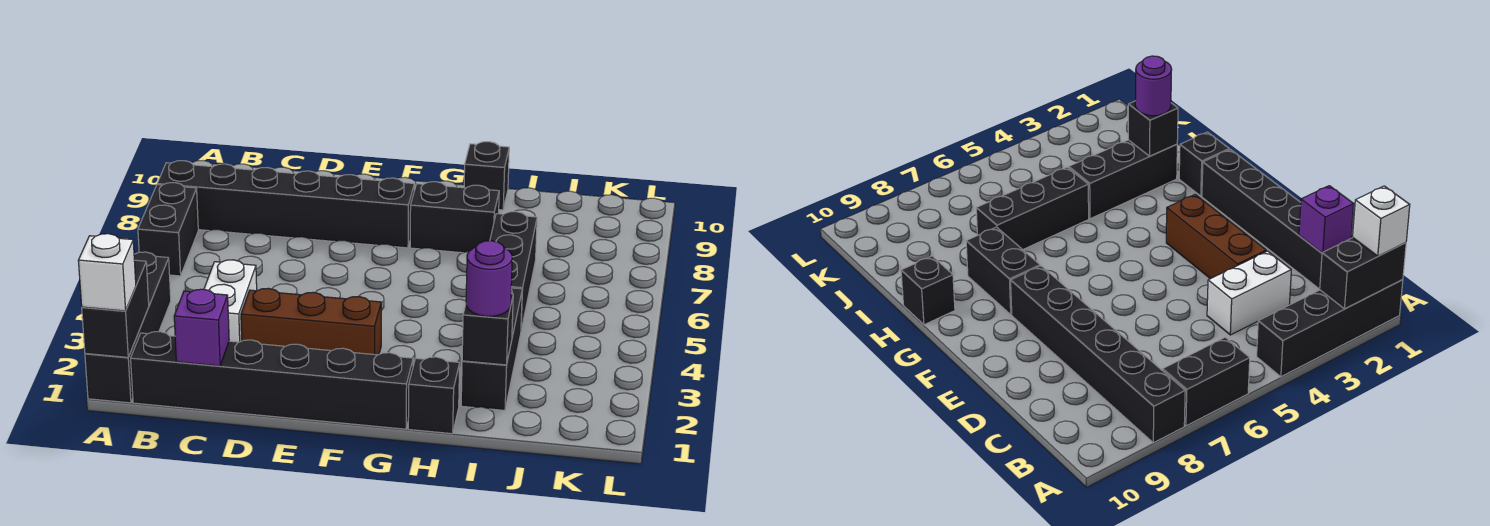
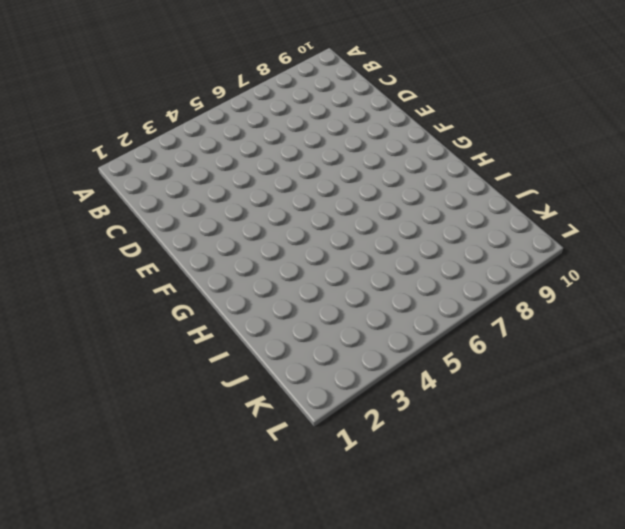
none -> black brick A1:A4 level 1
none -> black brick A6:A7 level 1
none -> black brick A8:F8 level 1

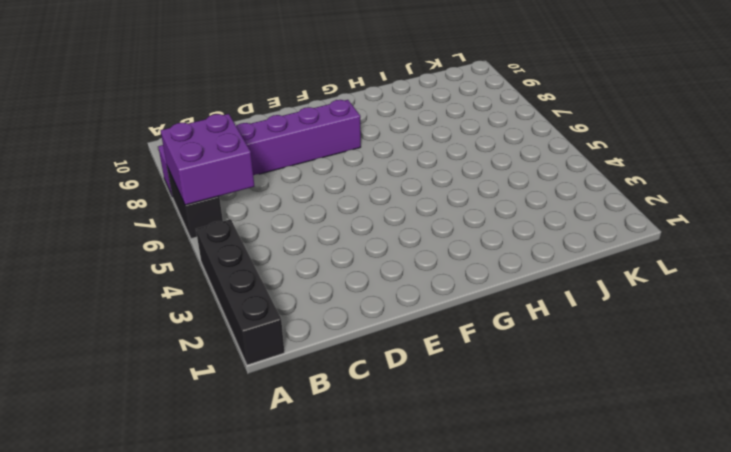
purple brick A6:B7 level 2 -> none
purple brick A8:F8 level 1 -> black brick A8:F8 level 1
none -> black brick B1:G1 level 1
none -> white brick C3:C4 level 1
none -> brown brick D3:F3 level 1

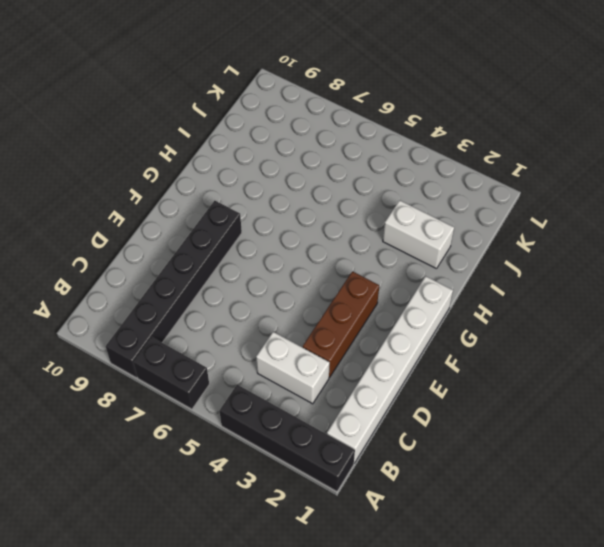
white brick B1:G1 level 1 -> black brick B1:G1 level 1
white brick I2:I3 level 1 -> black brick I2:I4 level 1
none -> black brick G8:H8 level 1
none -> black brick H1 level 1
none -> black brick H10 level 1

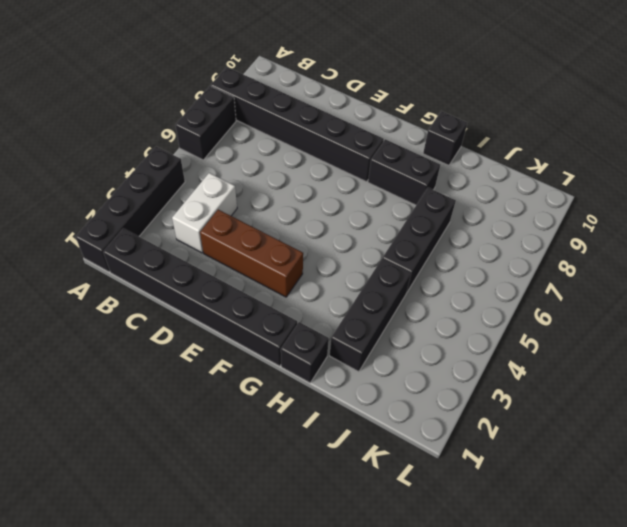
none -> black brick A1:A2 level 2
none -> purple brick C1 level 2
none -> black brick I2 level 2

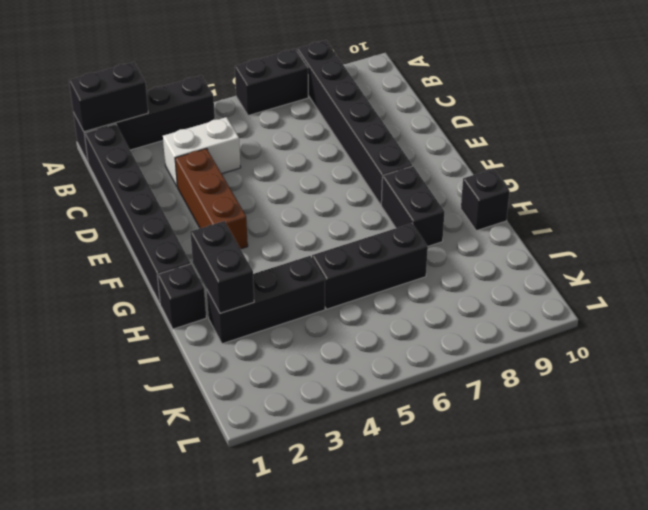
black brick H2:I2 level 2 -> black brick I2 level 2
none -> purple brick C1 level 2
none -> white brick A1 level 3
none -> purple round brick I2 level 3

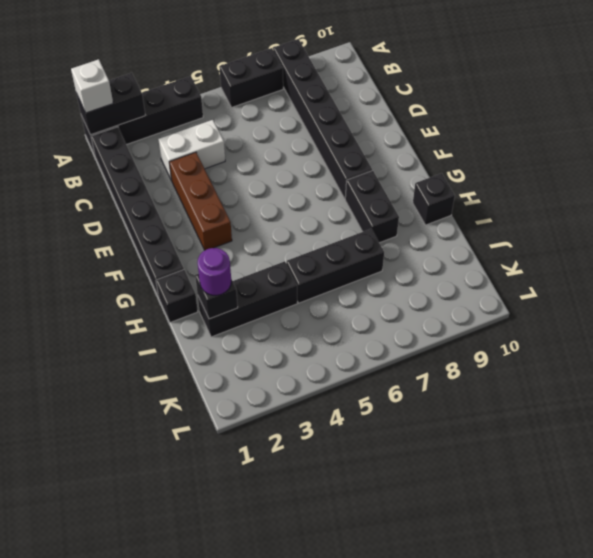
none -> purple brick C1 level 2

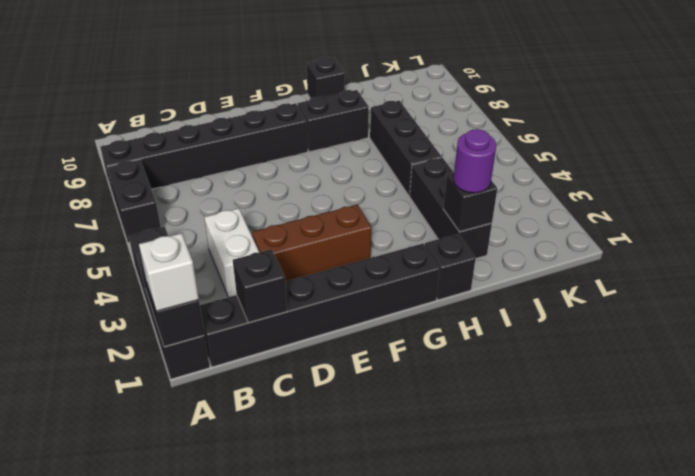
black brick C1 level 2 -> purple brick C1 level 2

